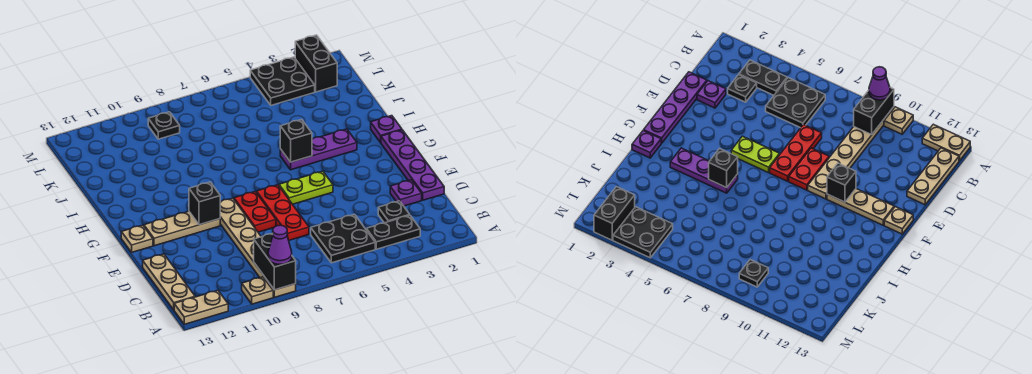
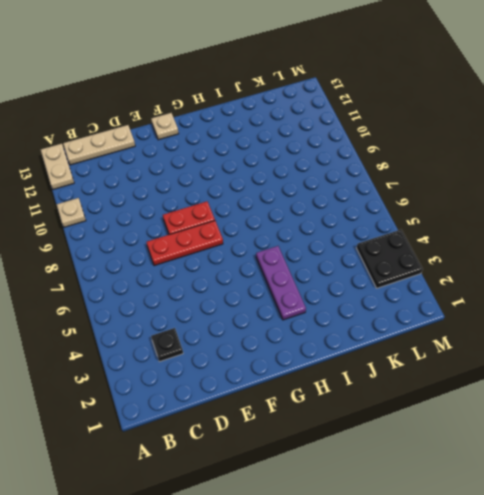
none -> tan plate A9:F9 level 1
none -> black plate B3:B4 level 1
none -> black plate B5:C6 level 1

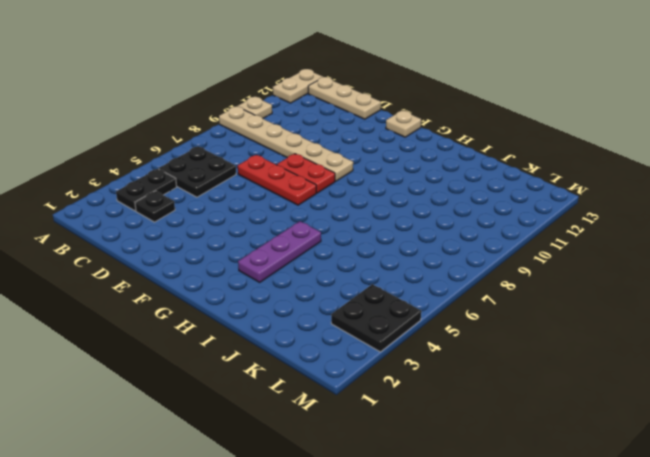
none -> purple plate D1:G1 level 1
none -> purple plate D2 level 1
none -> lime plate F5:F6 level 1

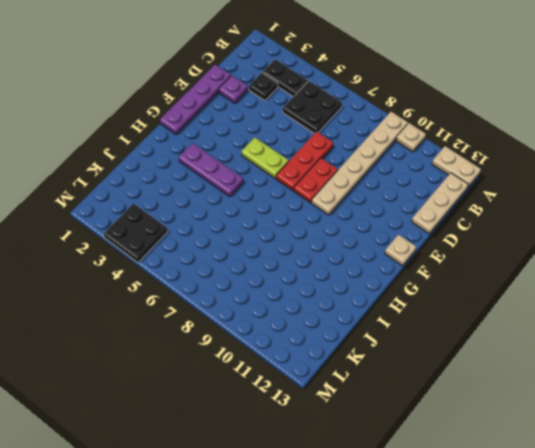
none -> tan plate F10:F12 level 1
none -> purple plate H1 level 1
none -> black brick L2:M2 level 1

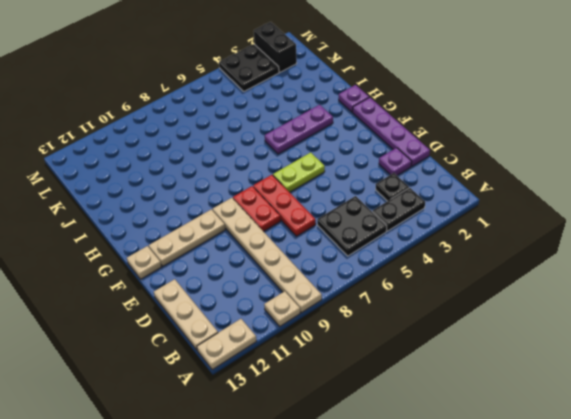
none -> black plate L9 level 1
none -> black brick A9:B9 level 2
none -> black brick F10 level 2

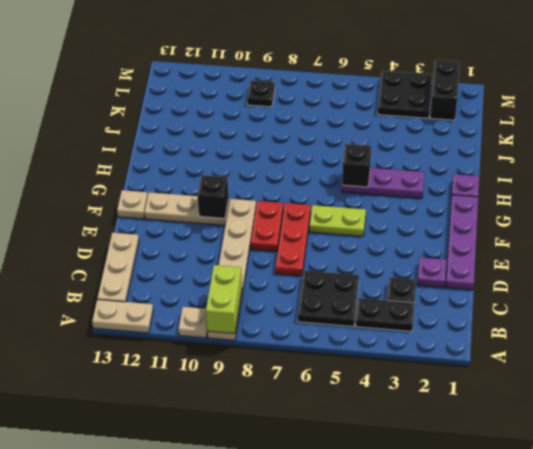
lime brick A9:B9 level 2 -> black brick A9:B9 level 2
none -> purple cone A9 level 3

